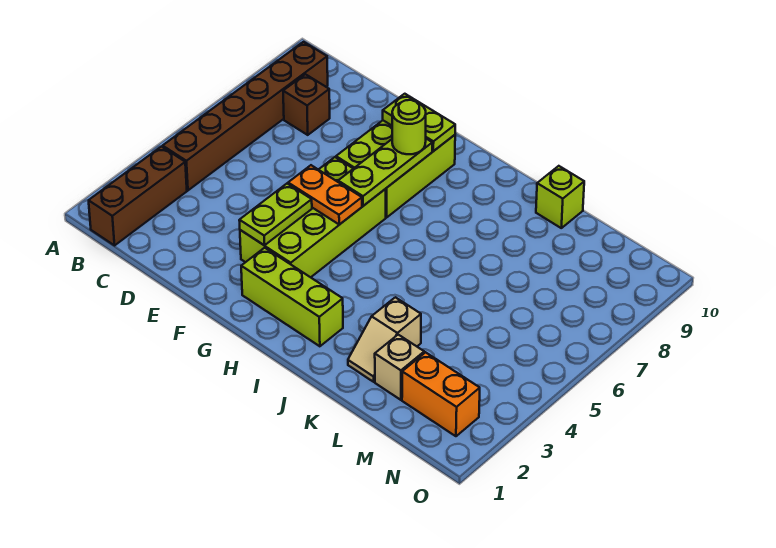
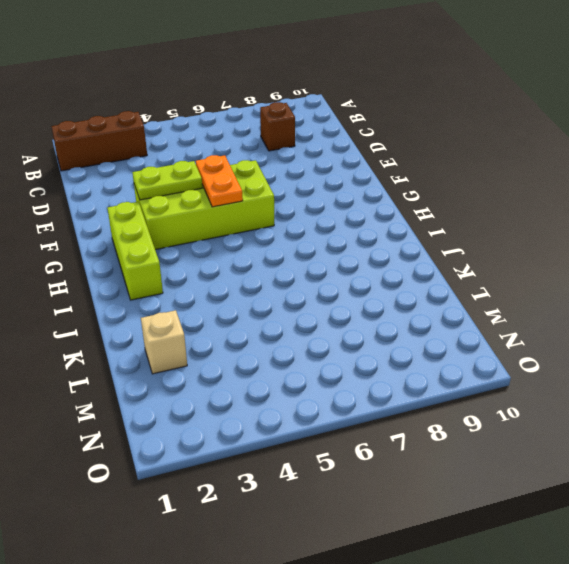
none -> brown brick B4:B9 level 1
none -> lime brick F7:G9 level 1
none -> tan slope K2:K3 level 1 top 3

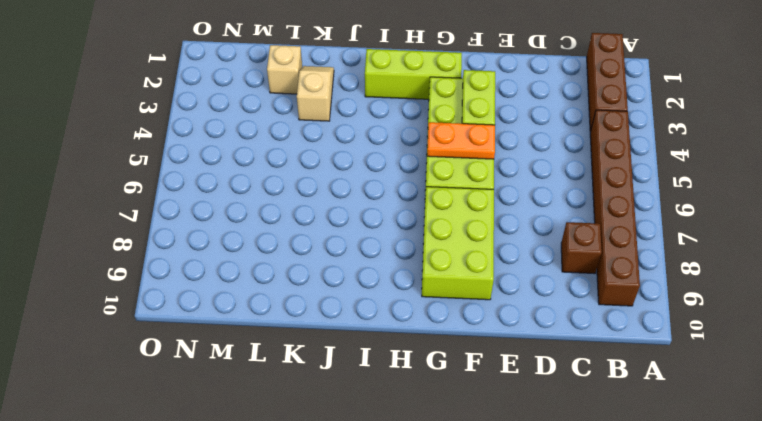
none -> lime brick K10 level 1
none -> orange brick M2:N2 level 1
none -> lime plate F9:G9 level 2

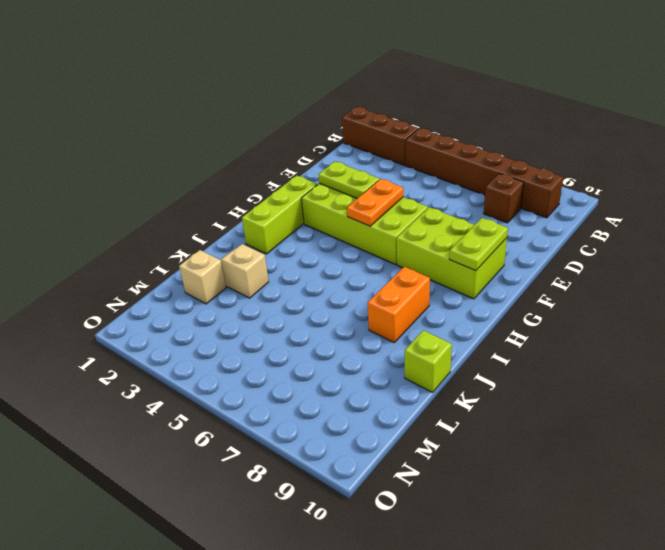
orange brick I8:J8 level 1 -> orange brick M2:N2 level 1
none -> lime plate G6:G8 level 2
none -> lime round brick G8 level 3

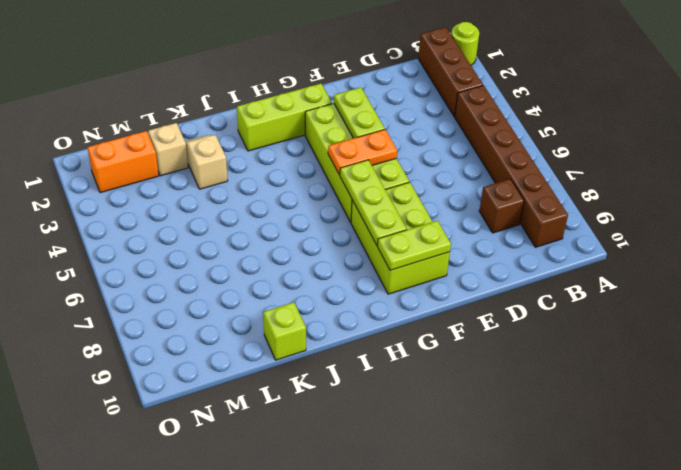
lime round brick A1 level 1 -> lime round brick G8 level 3

